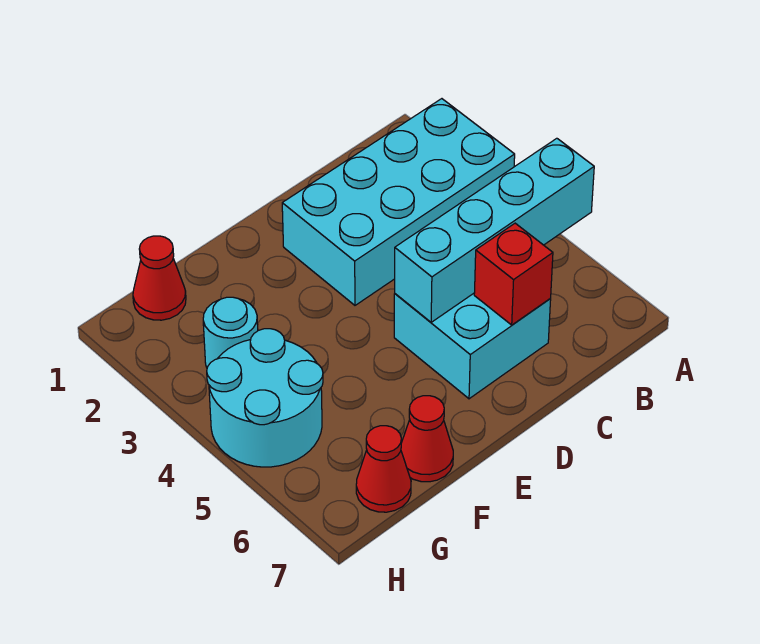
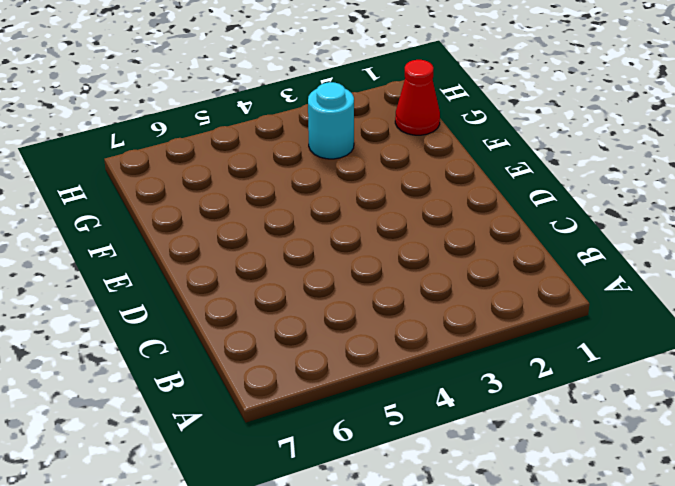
none -> cyan brick A2:D3 level 1
none -> cyan brick C5:D6 level 1

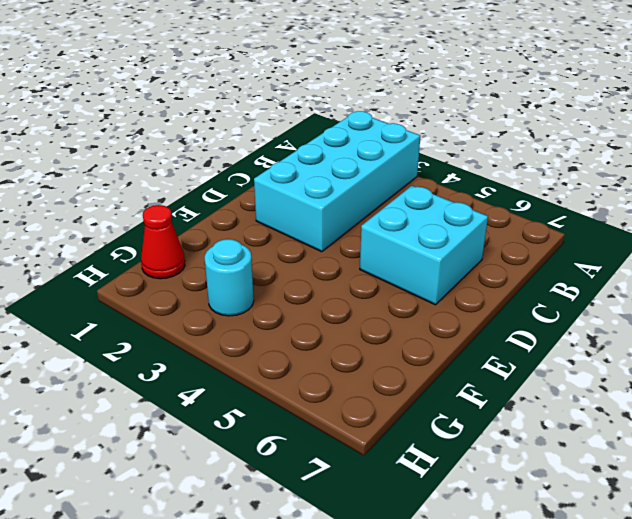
none -> red cone F7 level 1
none -> cyan round brick G4:H5 level 1

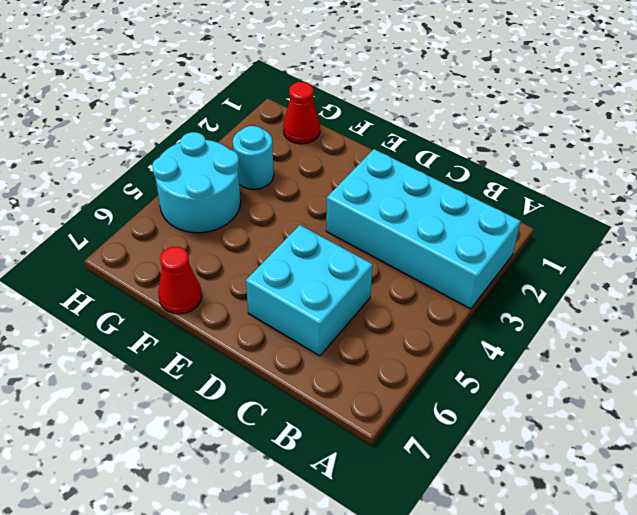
none -> red cone G7 level 1
none -> cyan brick A5:D5 level 2

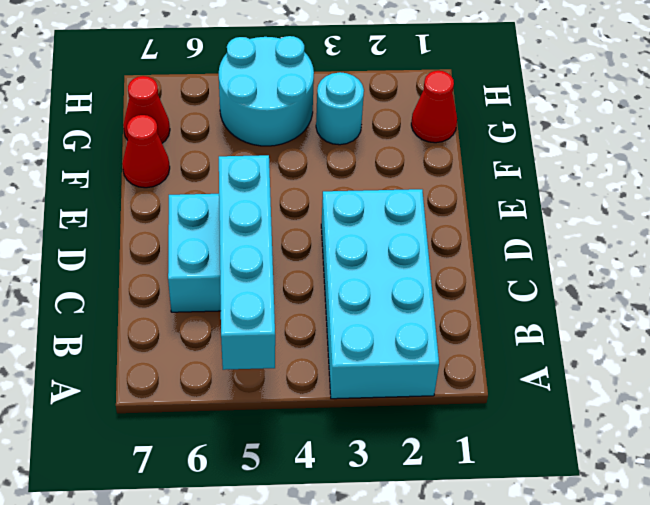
none -> red brick C6 level 2

